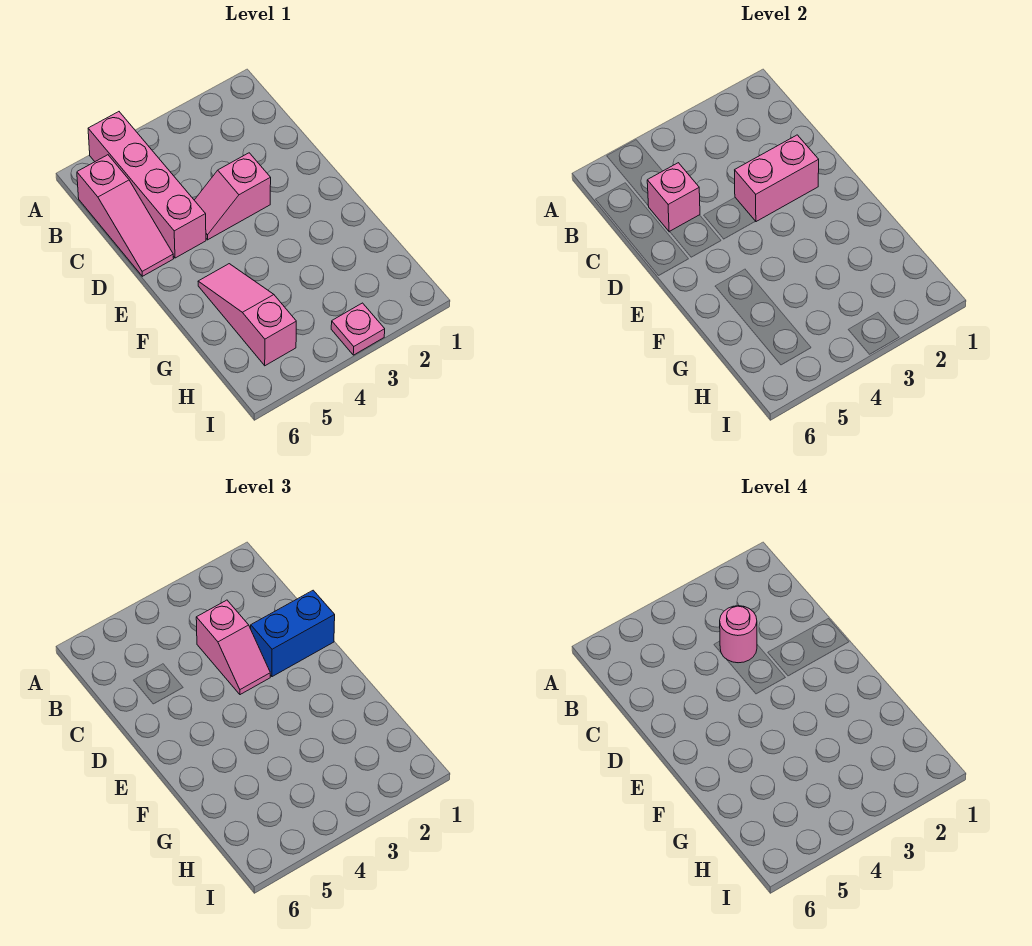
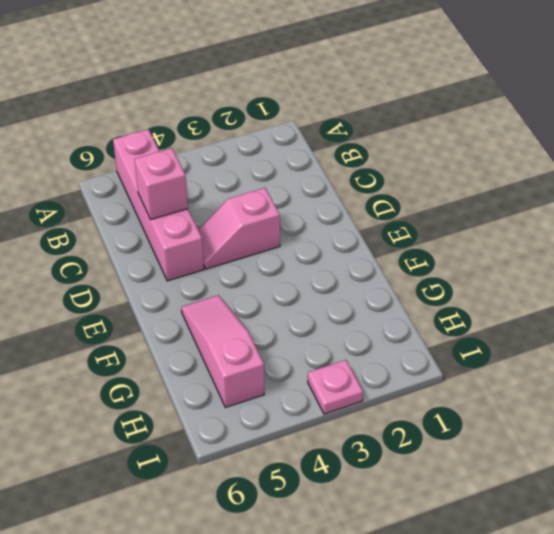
none -> pink slope B6:D6 level 1 top B
none -> pink brick D2:D3 level 2

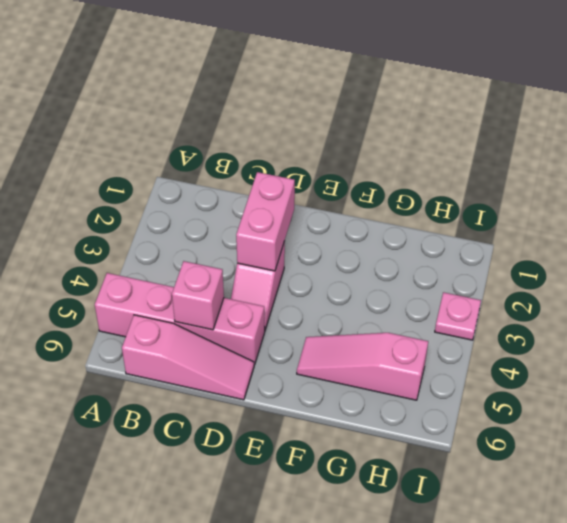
none -> pink slope C3:D3 level 3 top C
none -> blue brick D1:D2 level 3

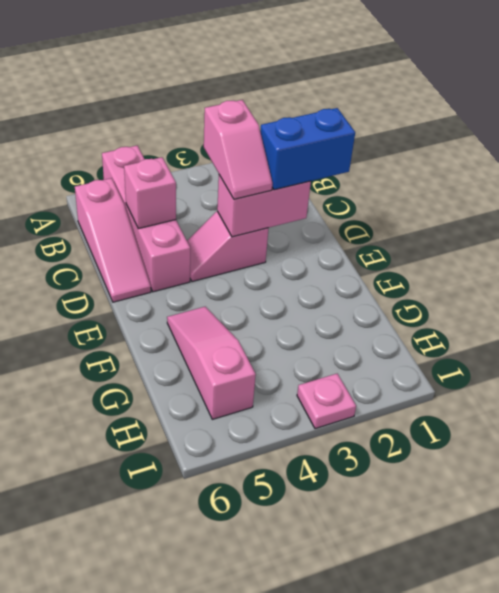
none -> pink round brick C3 level 4

